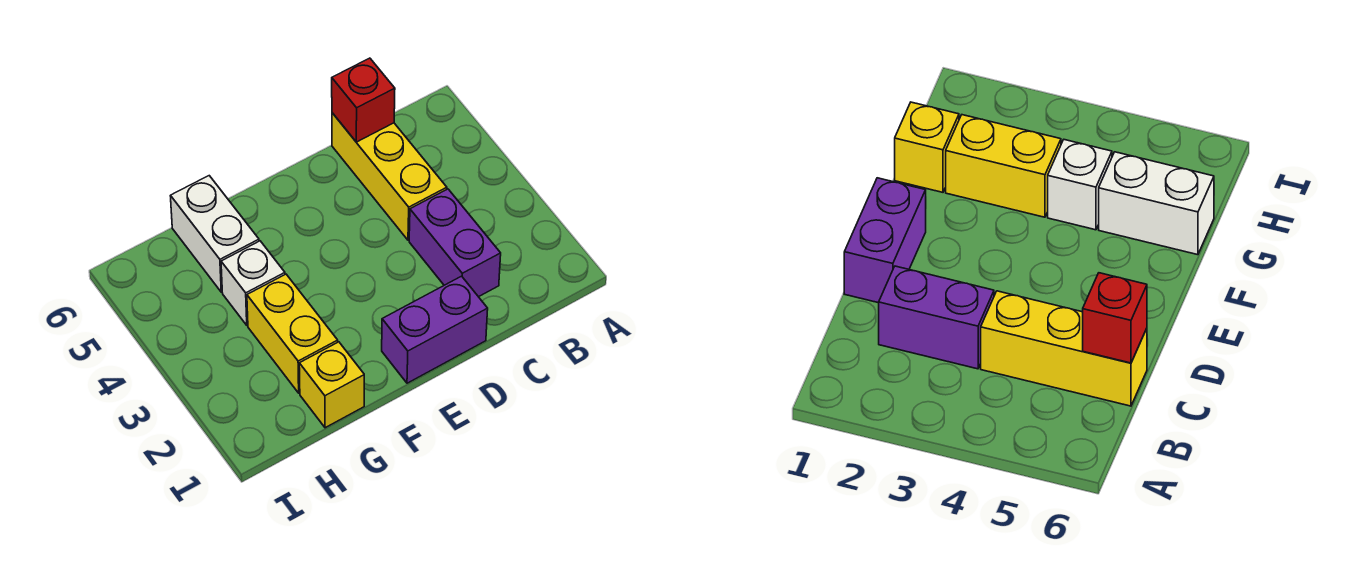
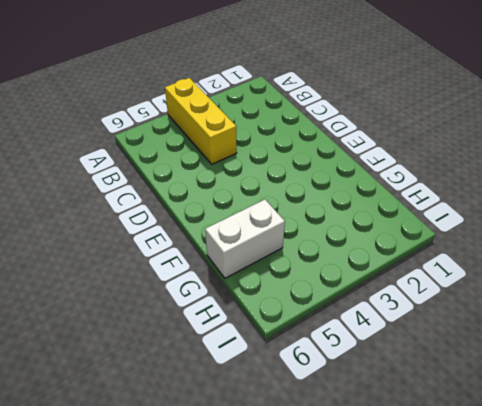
yellow brick A4:C4 level 1 -> yellow brick C4:C6 level 1
none -> purple brick C2:C3 level 1
none -> purple brick D1:E1 level 1

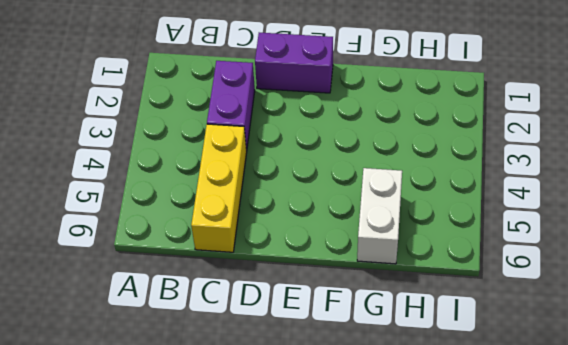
none -> yellow brick G1 level 1
none -> yellow brick G2:G3 level 1

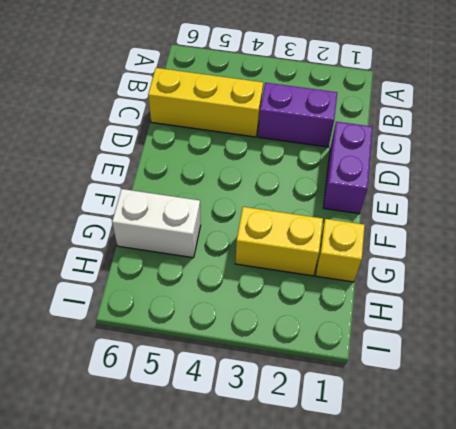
none -> white brick G4 level 1
none -> red brick C6 level 2

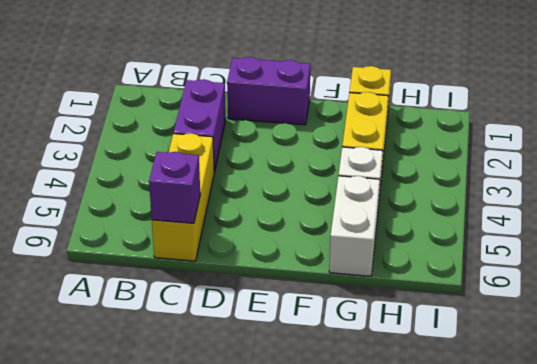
purple brick C6 level 2 -> red brick C6 level 2

